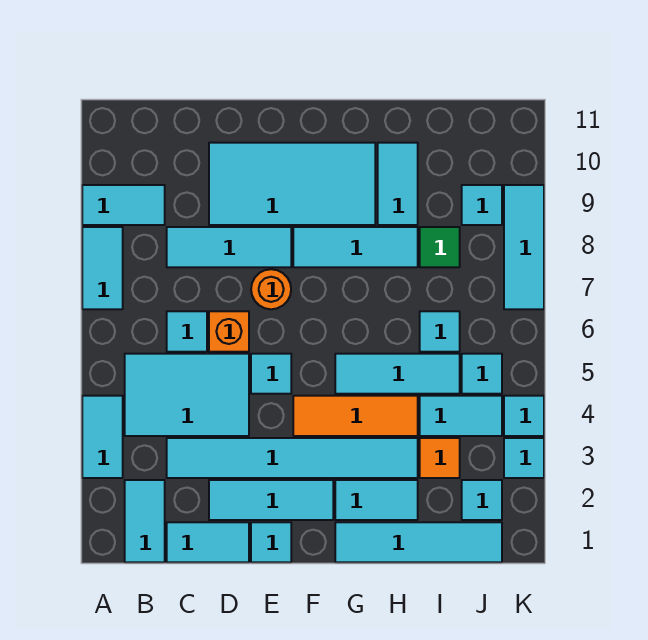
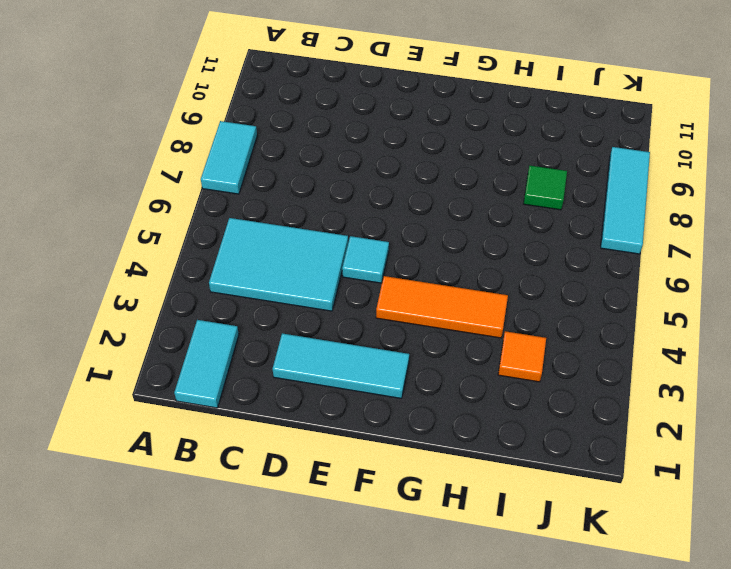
none -> cyan tile A3:A4 level 1
none -> cyan tile A9:B9 level 1
none -> cyan tile C1:D1 level 1
none -> cyan tile C3:H3 level 1

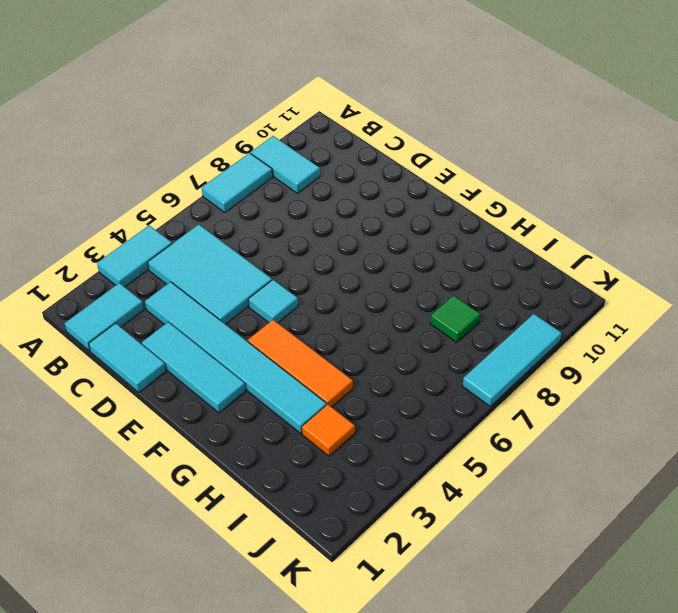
none -> cyan tile C6 level 1
none -> cyan tile C8:E8 level 1
none -> orange brick D6 level 1
none -> cyan tile D9:G10 level 1

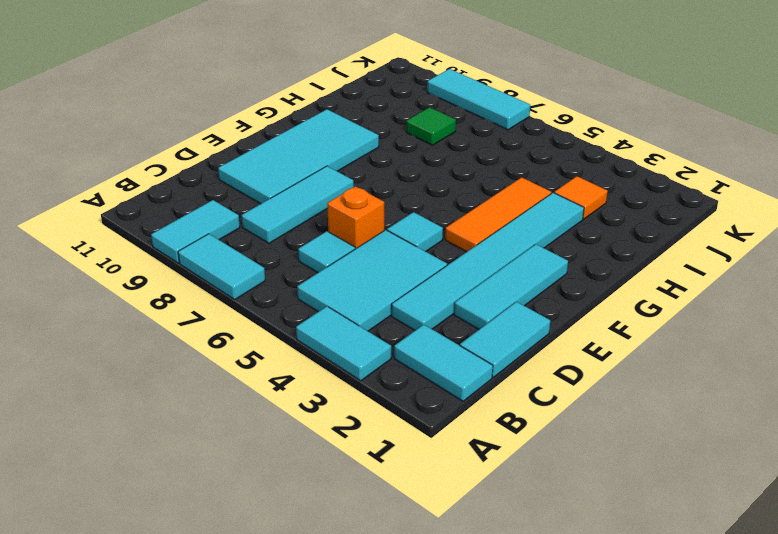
none -> cyan tile E1 level 1
none -> orange round brick E7 level 1
none -> cyan tile F8:H8 level 1
none -> cyan tile G1:J1 level 1

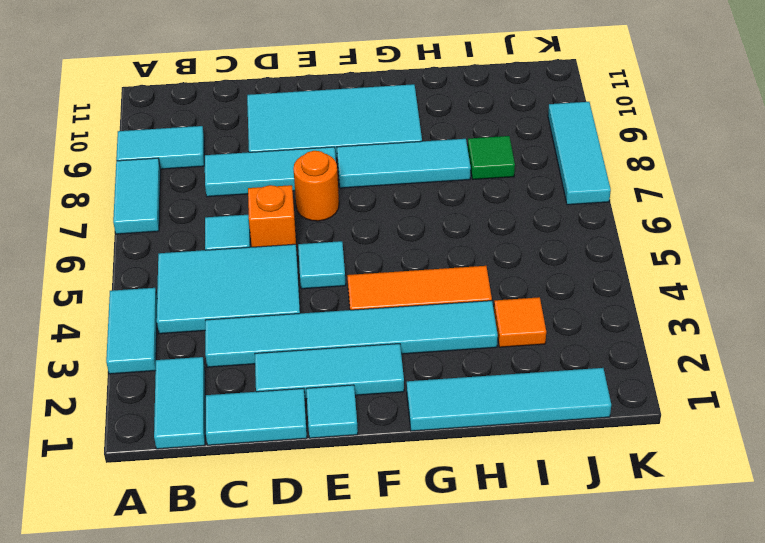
none -> cyan tile G2:H2 level 1
none -> cyan tile G5:I5 level 1
none -> cyan tile H9:H10 level 1
none -> cyan tile I4:J4 level 1

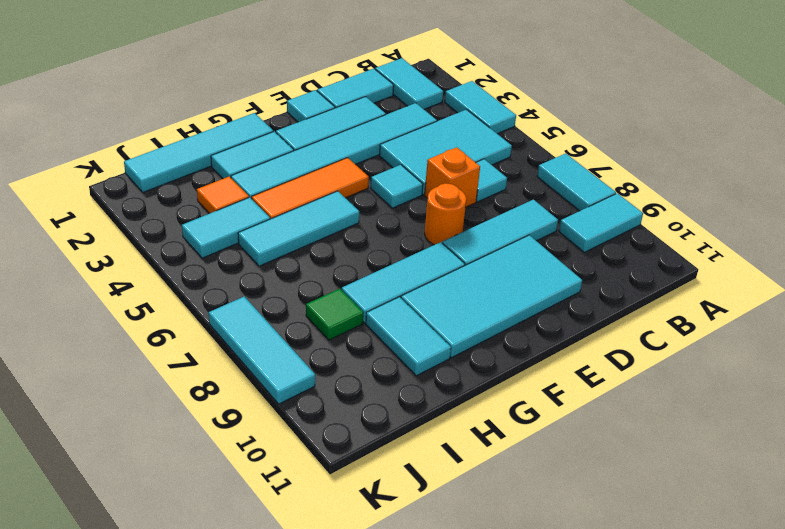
none -> cyan tile I6 level 1
none -> cyan tile J2 level 1
none -> cyan tile J5 level 1
none -> cyan tile J9 level 1

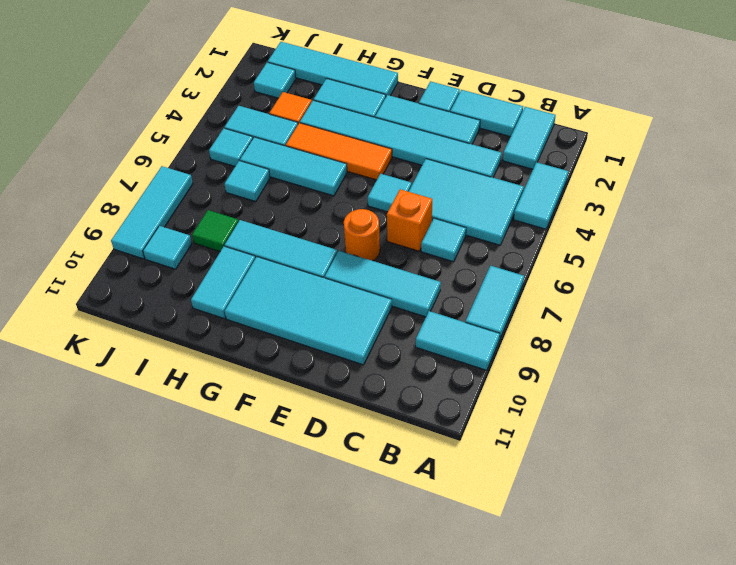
none -> cyan tile K3 level 1
none -> cyan tile K4 level 1

